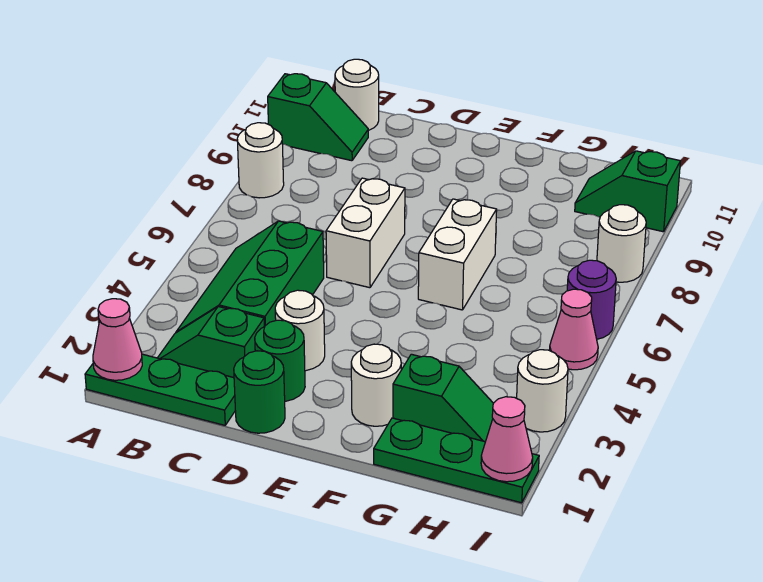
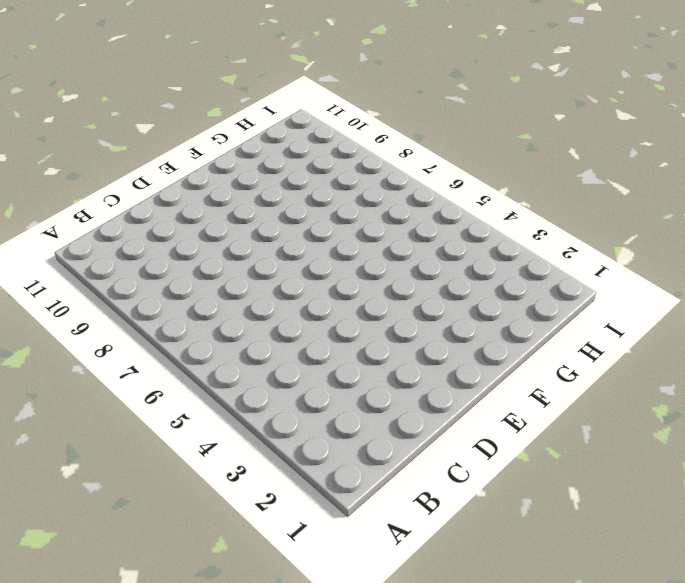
none -> green plate A1:C1 level 1
none -> white round brick A8 level 1
none -> green slope A10:B10 level 1 top A

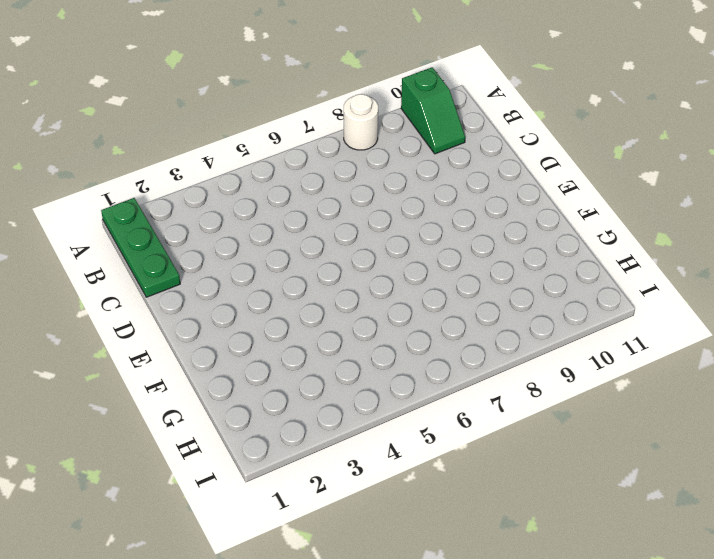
none -> green slope B2:C2 level 1 top C
none -> green slope B3:C5 level 1 top C
none -> white round brick B11 level 1

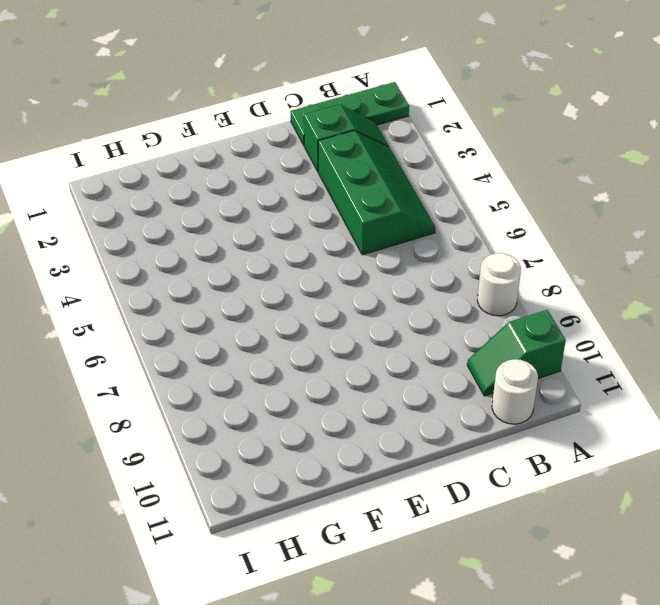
none -> green round brick D1 level 1
none -> green round brick D2 level 1
none -> white round brick D3 level 1

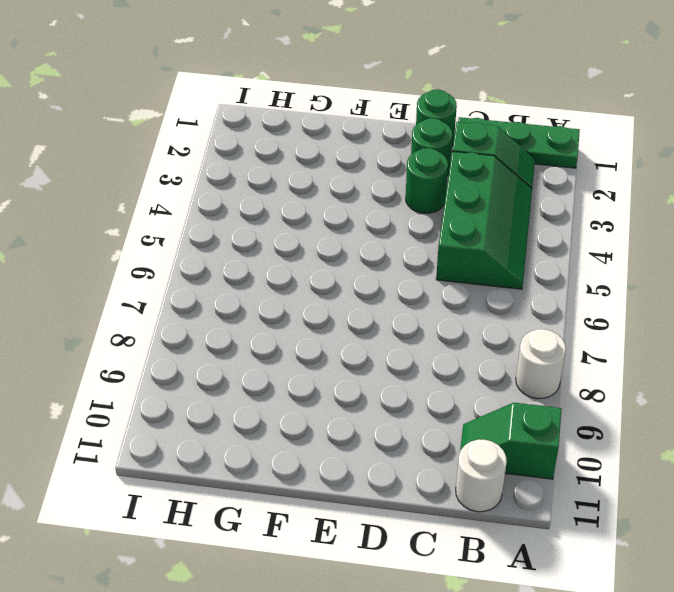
green round brick D3 level 1 -> white round brick D3 level 1
none -> white brick D6:D7 level 1
none -> white round brick F2 level 1
none -> white brick F6:F7 level 1

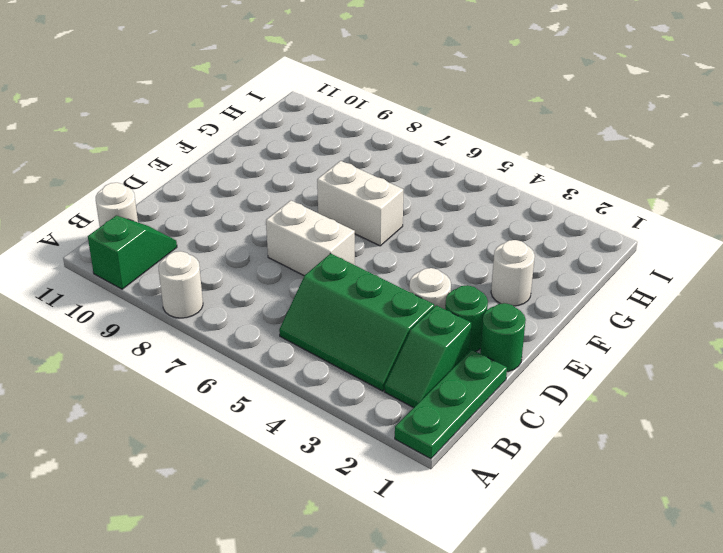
none -> green plate G1:I1 level 1
none -> green slope G2:H2 level 1 top G
none -> green slope H10:I10 level 1 top I

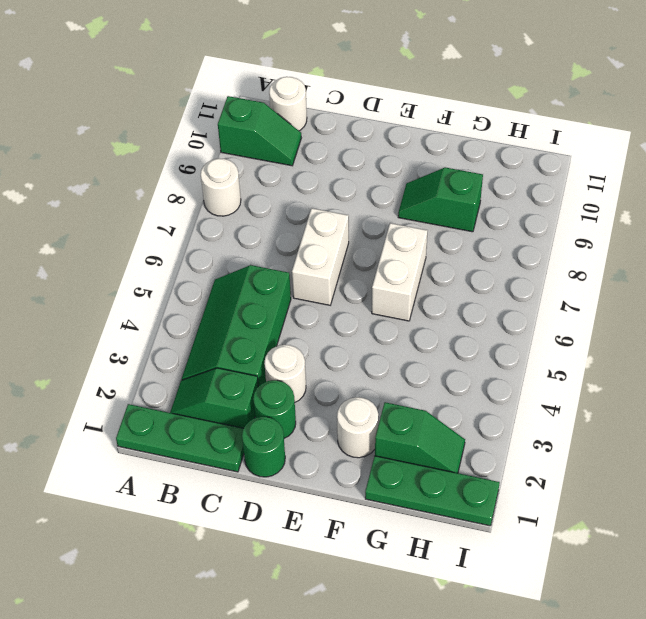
green slope F9:G9 level 1 top G -> green slope H10:I10 level 1 top I
none -> white round brick I3 level 1
none -> pink cone I5 level 1
none -> purple round brick I6 level 1

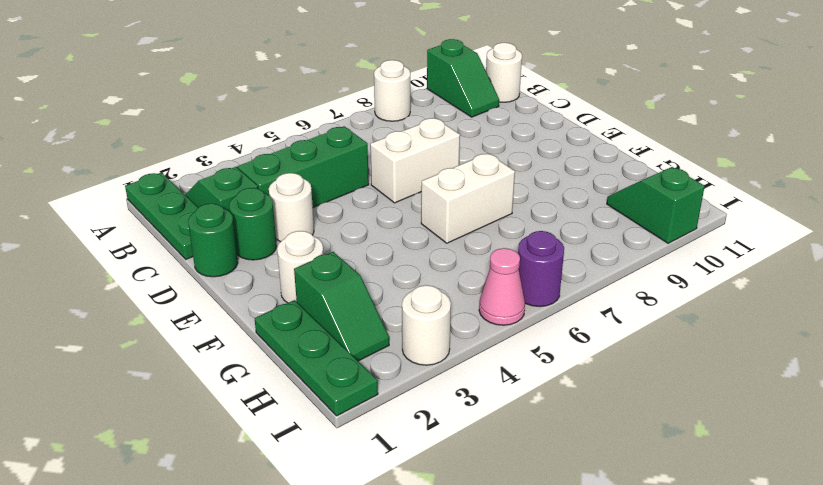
none -> white round brick I8 level 1
none -> pink cone A1 level 2
none -> pink cone I1 level 2

